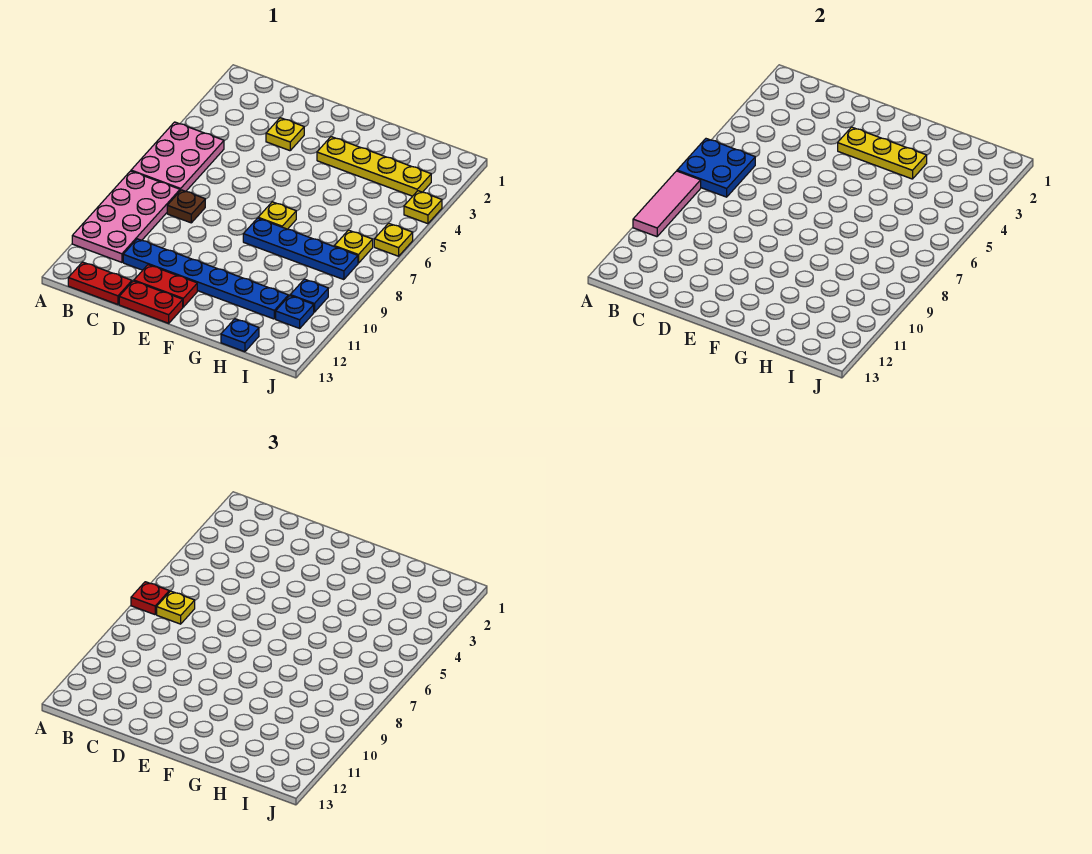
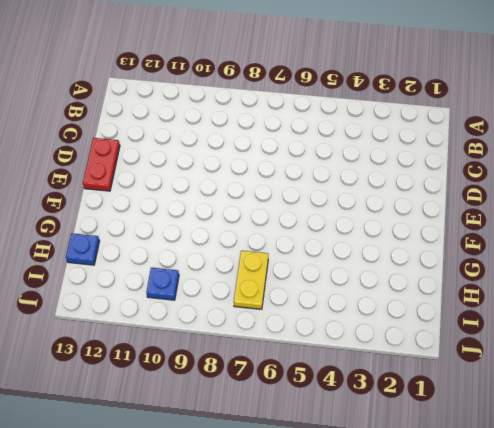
yellow plate H7:I7 level 1 -> yellow plate I7 level 1
none -> pink plate A5:B7 level 1
none -> pink plate A8:B11 level 1
none -> red plate B13:C13 level 1

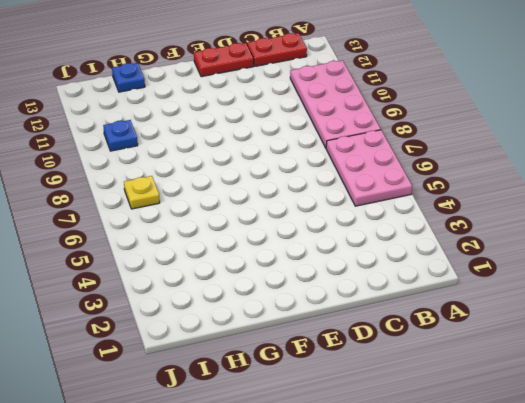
none -> brown plate C8 level 1
none -> blue plate C11:H11 level 1
none -> yellow plate D3 level 1

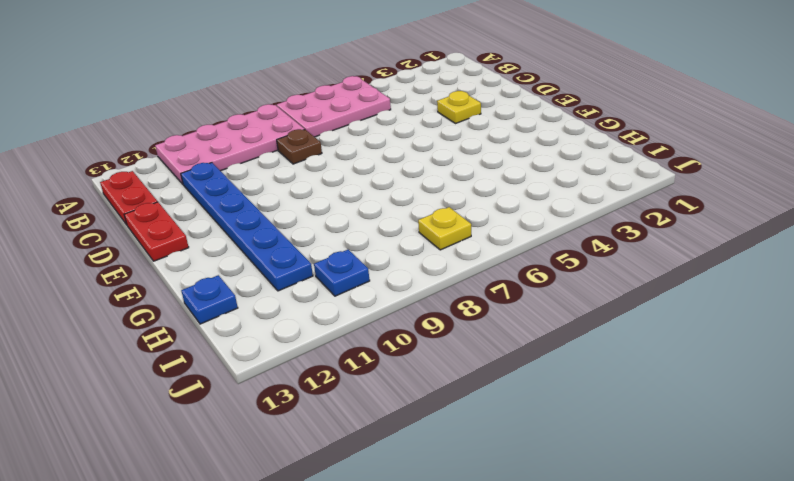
none -> red plate D12:E12 level 1
none -> yellow plate F3:I3 level 1
none -> yellow plate F7 level 1

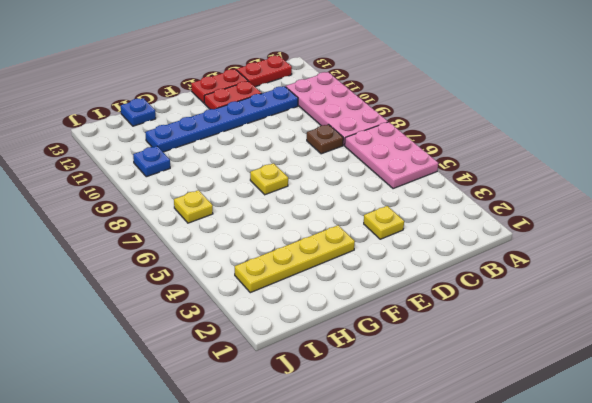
none -> blue plate F8:I8 level 1
none -> blue plate I11 level 1
none -> yellow plate J4 level 1

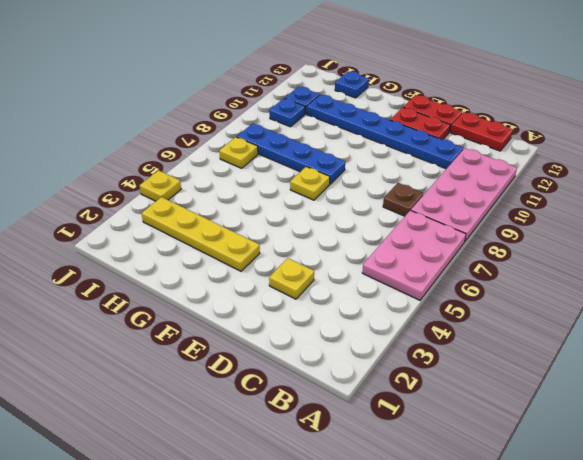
none -> yellow plate J6 level 1
none -> blue plate A6:B7 level 2
none -> pink tile A8:A10 level 2

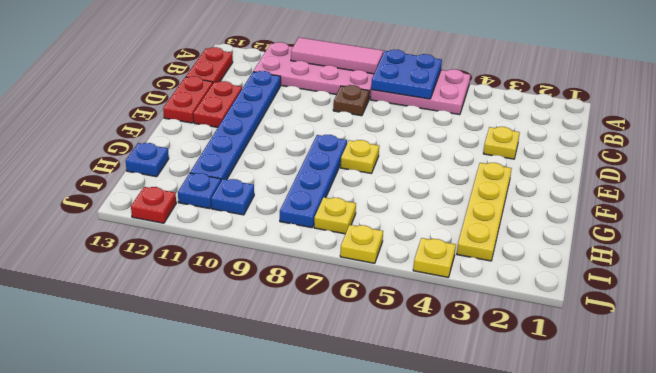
red plate J12 level 1 -> red plate A7 level 3
none -> yellow plate E3:G3 level 2
none -> yellow plate B7 level 3

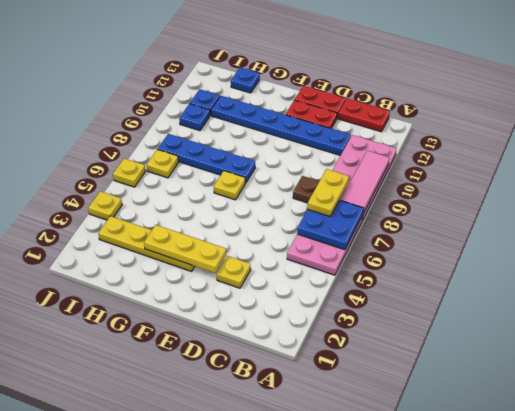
yellow plate B7:B8 level 3 -> yellow plate B7 level 3
none -> red plate A7 level 3

